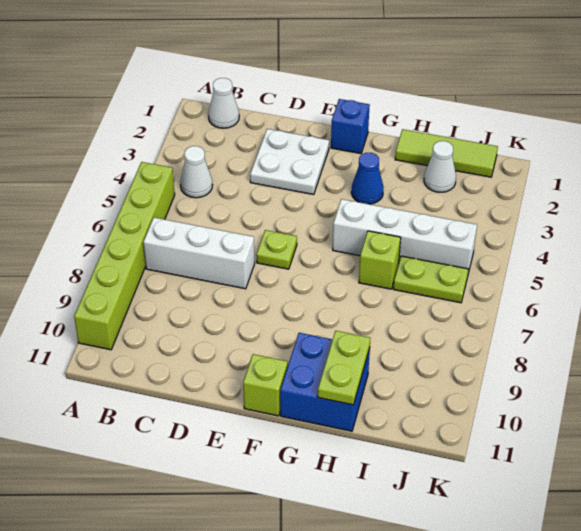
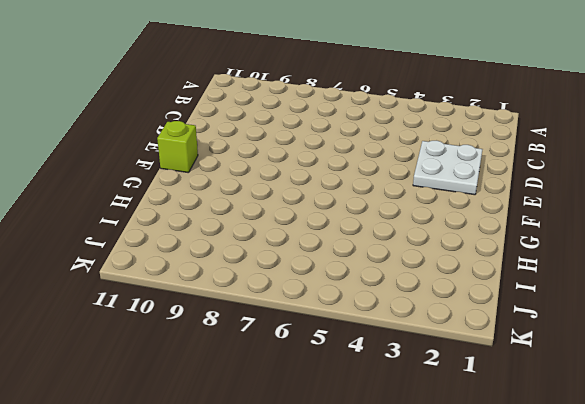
none -> lime brick A5:A10 level 1
none -> white cone B1 level 1
none -> white cone B4 level 1

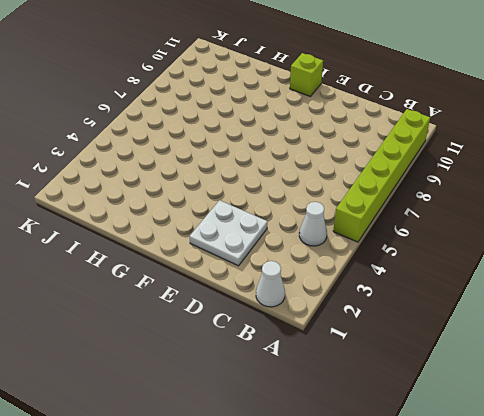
none -> white brick B7:D7 level 1
none -> lime plate E6 level 1
none -> blue brick F1 level 1

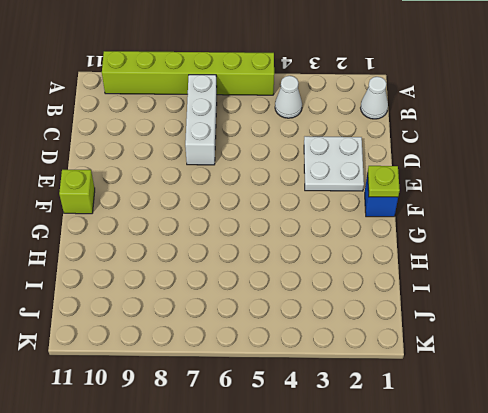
lime plate F1 level 2 -> lime plate E6 level 1
none -> blue cone G3 level 1
none -> white brick G5:J5 level 1
none -> blue brick G10:H11 level 1

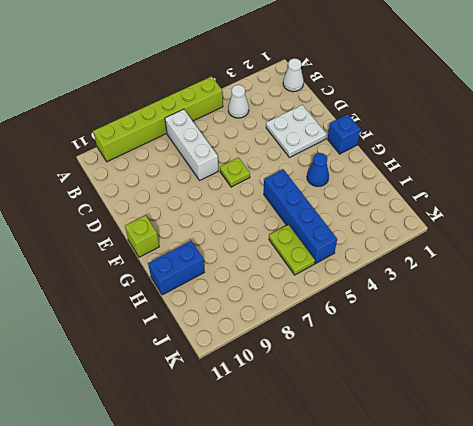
blue brick G5:J5 level 1 -> white brick G5:J5 level 1
blue brick H10:H11 level 1 -> blue brick G10:H11 level 1
none -> lime tile H1:J1 level 1
none -> lime brick H6 level 1
none -> white cone I2 level 1

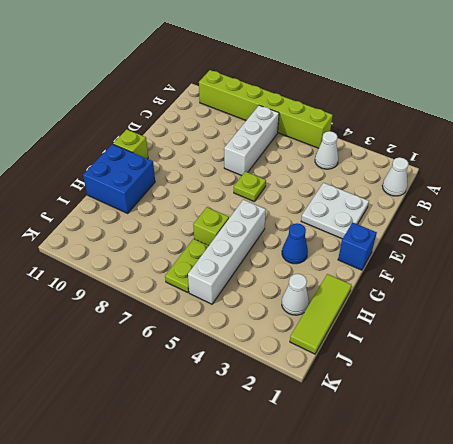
none -> lime plate H10:H11 level 2

